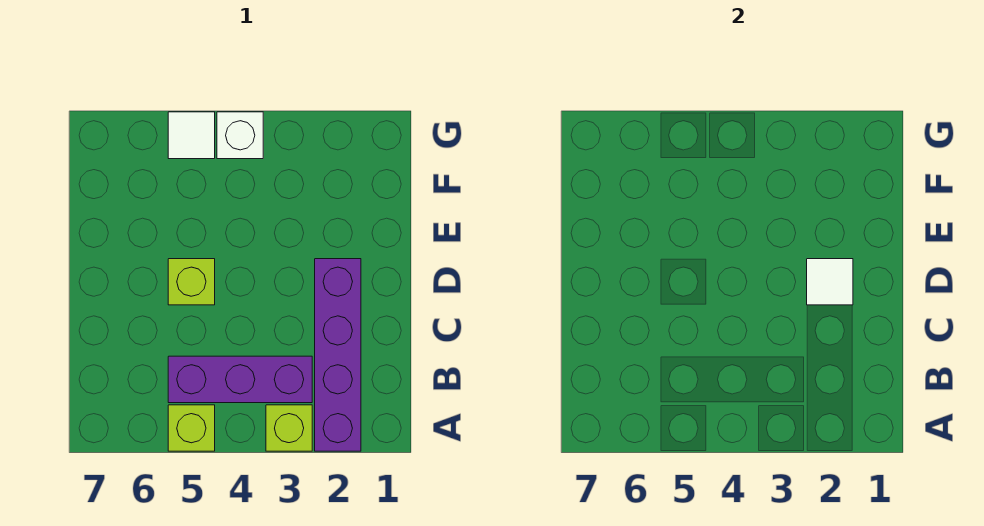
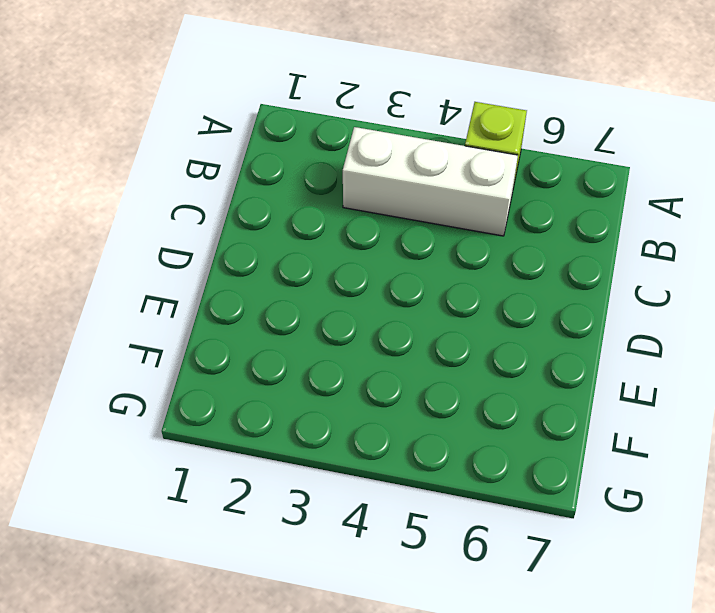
white brick B3:B5 level 1 -> purple brick B3:B5 level 1
none -> purple brick A2:D2 level 1
none -> lime brick A3 level 1

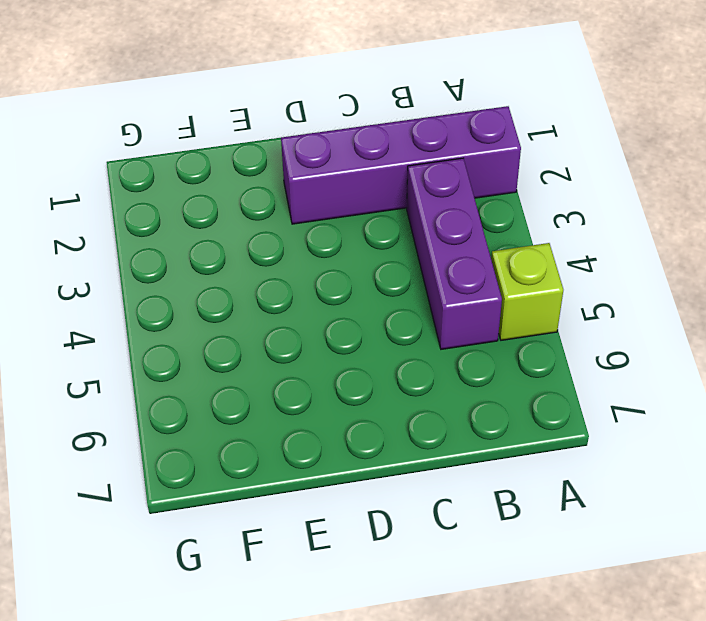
none -> lime brick A3 level 1
none -> lime brick D5 level 1

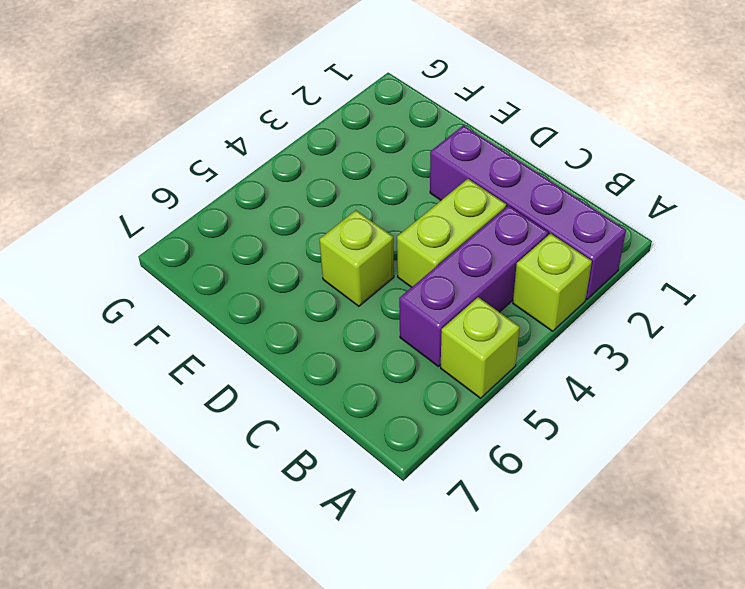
lime brick C3:C4 level 1 -> none
none -> white brick G4 level 1
none -> white tile G5 level 1

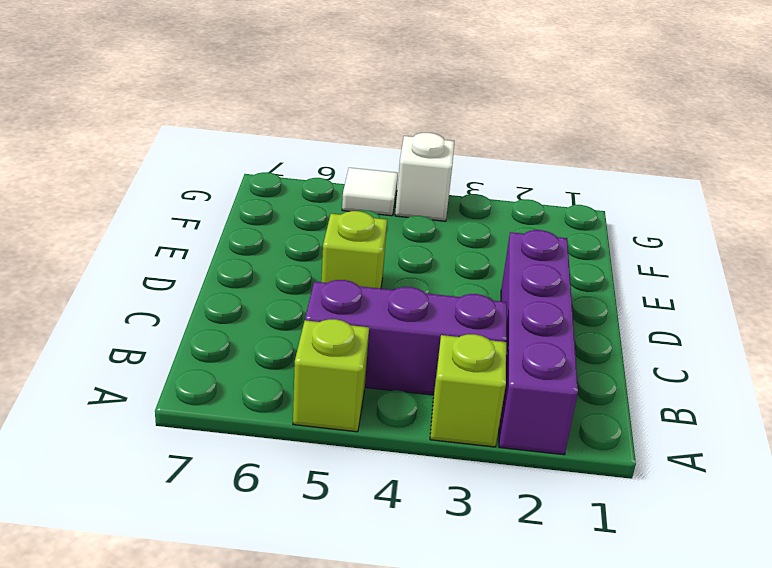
none -> white tile D2 level 2

